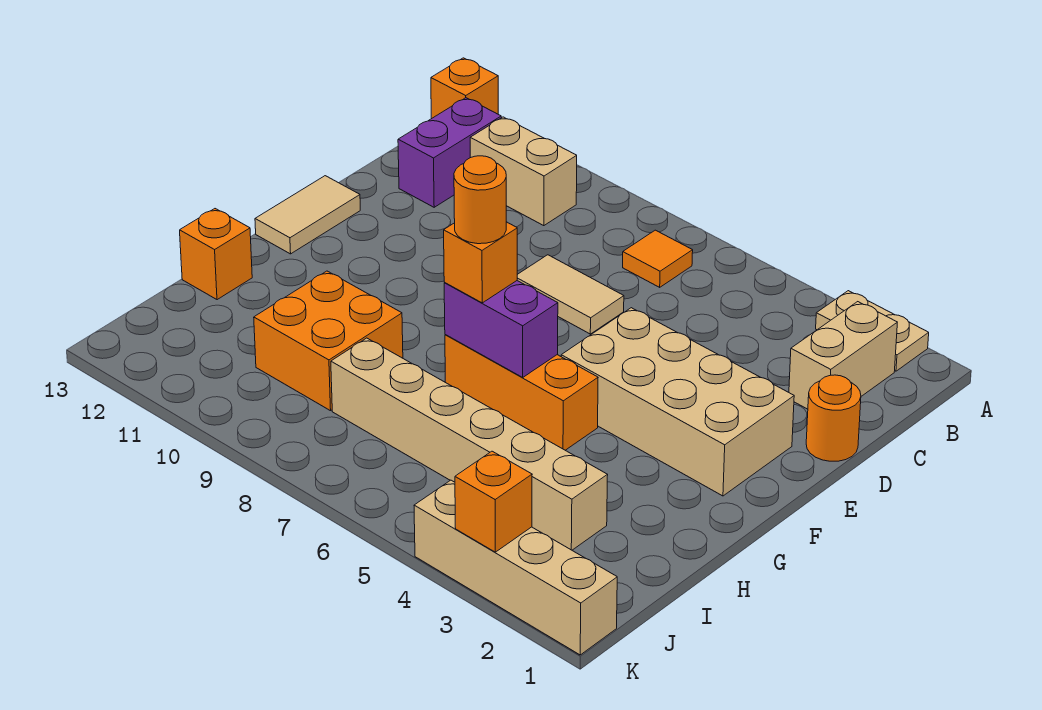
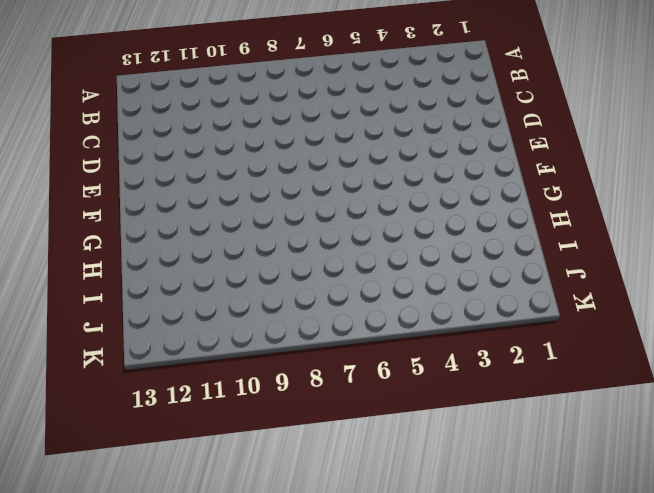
none -> tan plate A2:A3 level 1
none -> orange brick A13 level 1
none -> tan brick B2:C2 level 1

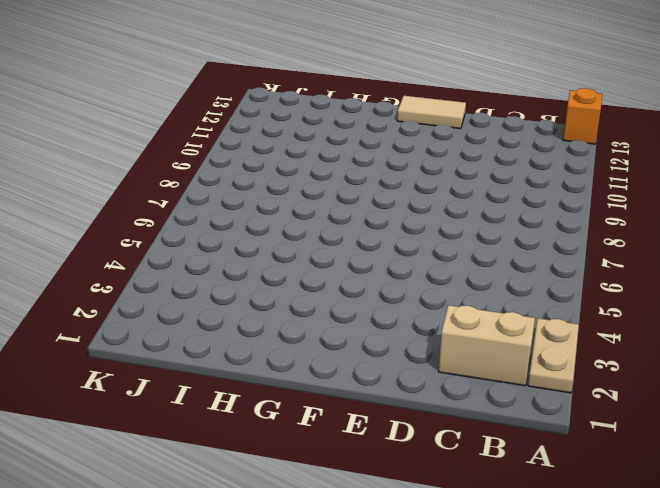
none -> orange tile B7 level 1
none -> tan brick B10:B11 level 1
none -> purple brick B12:C12 level 1

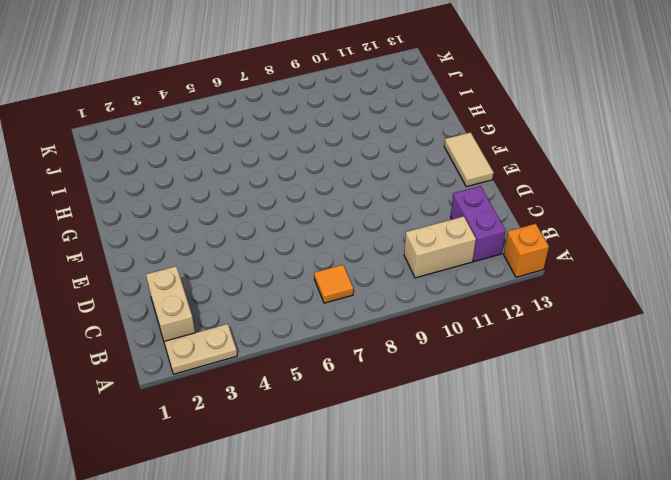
none -> orange round brick D1 level 1
none -> tan tile D7:D8 level 1
none -> tan brick E2:F5 level 1

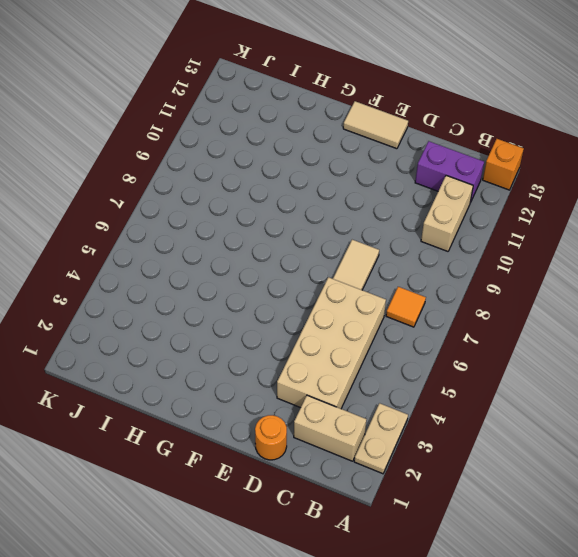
tan brick C3:D6 level 1 -> tan brick E2:F5 level 1
none -> orange brick G5:G7 level 1
none -> orange brick H9:I10 level 1
none -> orange brick H13 level 1

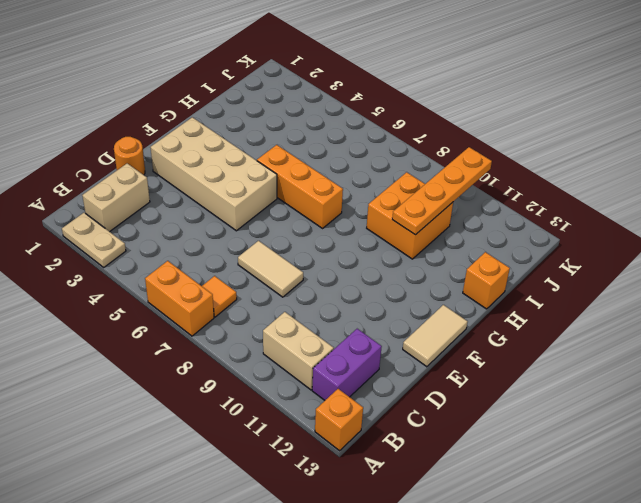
orange brick A6:A7 level 1 -> none
orange plate H10:K10 level 2 -> none
none -> tan brick I3:I8 level 1
none -> tan brick K1:K4 level 1
none -> purple brick G6:G7 level 2

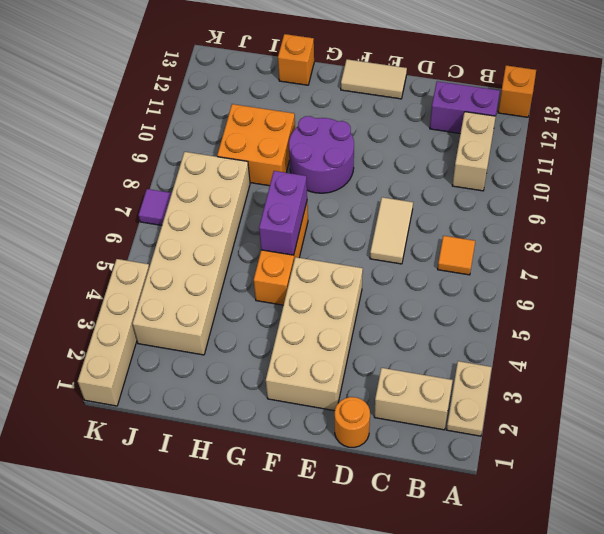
purple round brick F9:G10 level 1 -> none
tan brick I3:J8 level 1 -> tan brick I3:I8 level 1
purple tile K7 level 1 -> none
none -> orange brick K3 level 2
none -> orange brick G7 level 3
none -> orange round brick G7 level 4

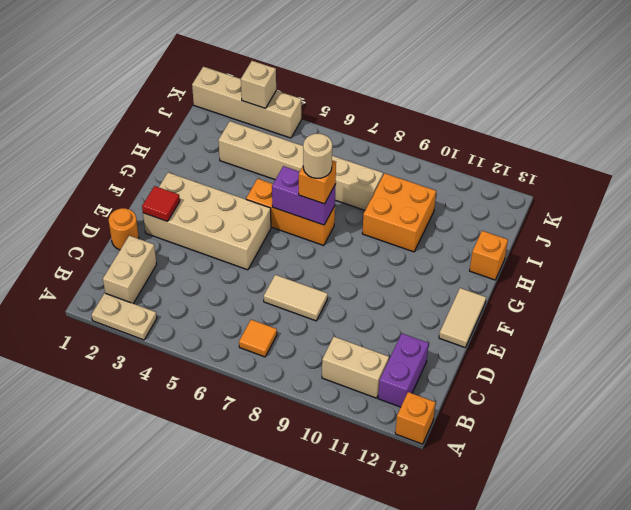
red tile E2 level 2 -> none
tan round brick G7 level 4 -> orange round brick G7 level 4
tan brick K3 level 2 -> orange brick K3 level 2

